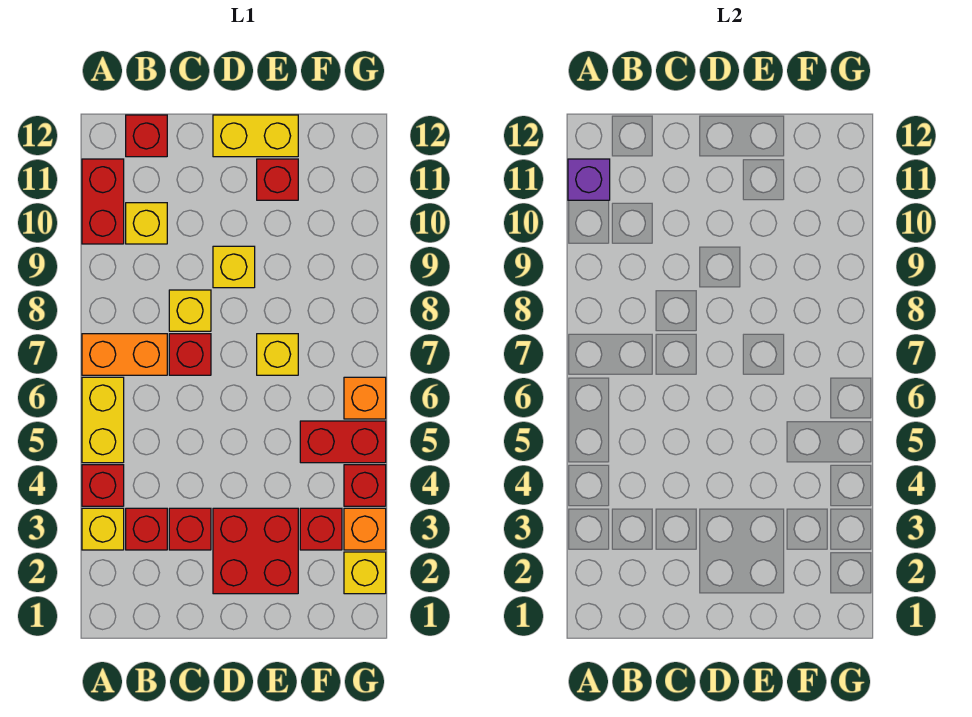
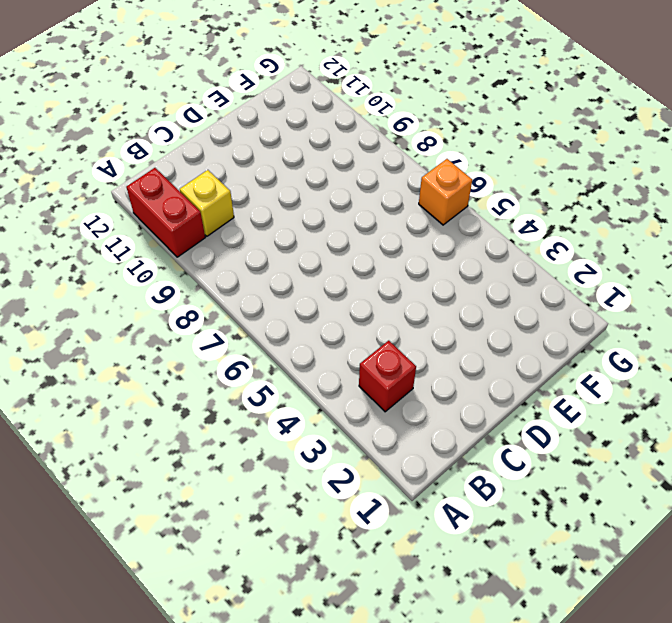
none -> yellow brick A3 level 1
none -> red brick A4 level 1
none -> yellow brick A5:A6 level 1

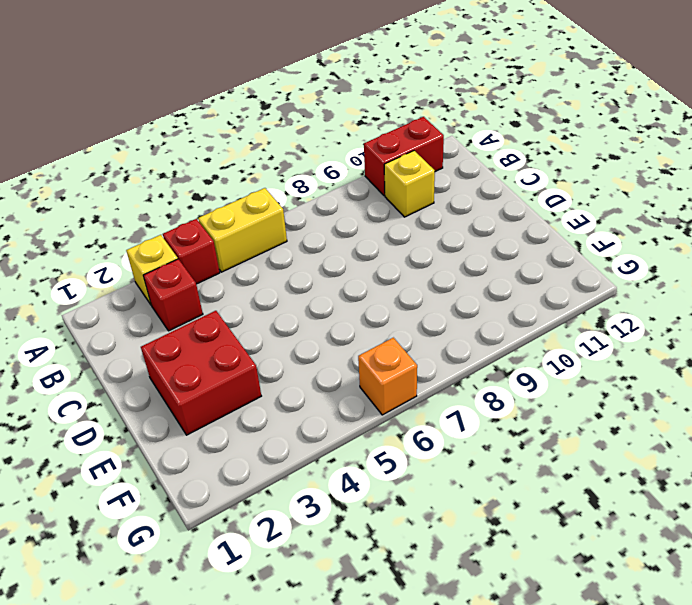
none -> orange brick A7:B7 level 1
none -> red brick B12 level 1
none -> red brick C3 level 1

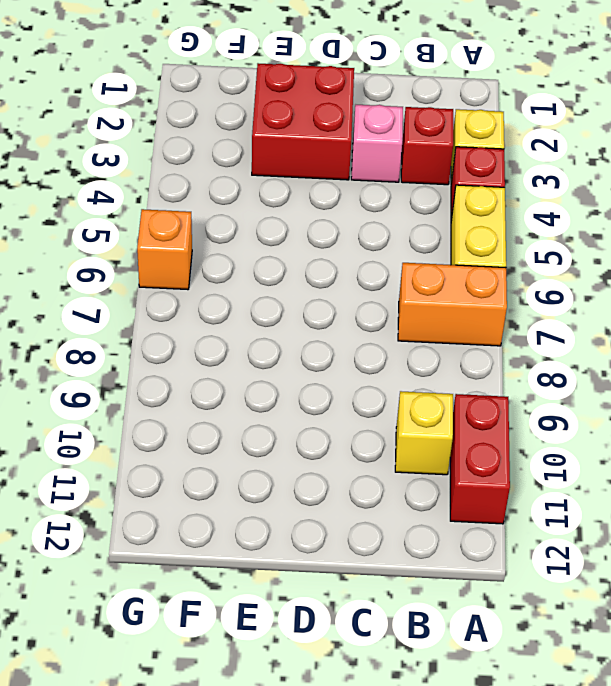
pink brick C3 level 1 -> red brick C3 level 1
none -> red brick B12 level 1
none -> red brick C7 level 1
none -> yellow brick C8 level 1

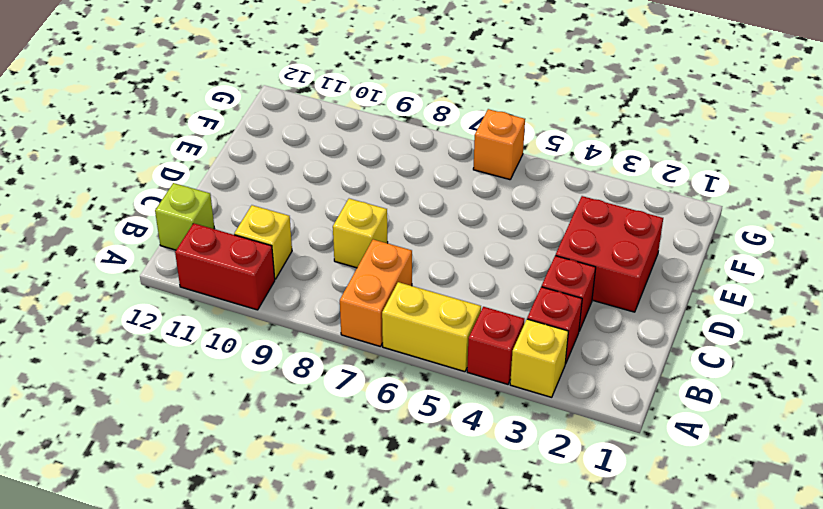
lime brick B12 level 1 -> red brick B12 level 1
none -> red brick C7 level 1
none -> yellow brick D9 level 1
none -> yellow brick D12:E12 level 1

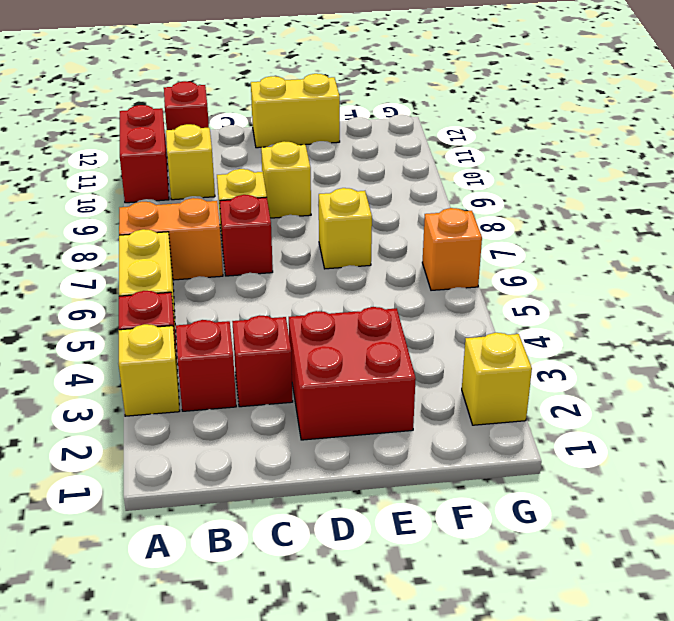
none -> red brick E11 level 1
none -> red brick F3 level 1
none -> red brick F5:G5 level 1

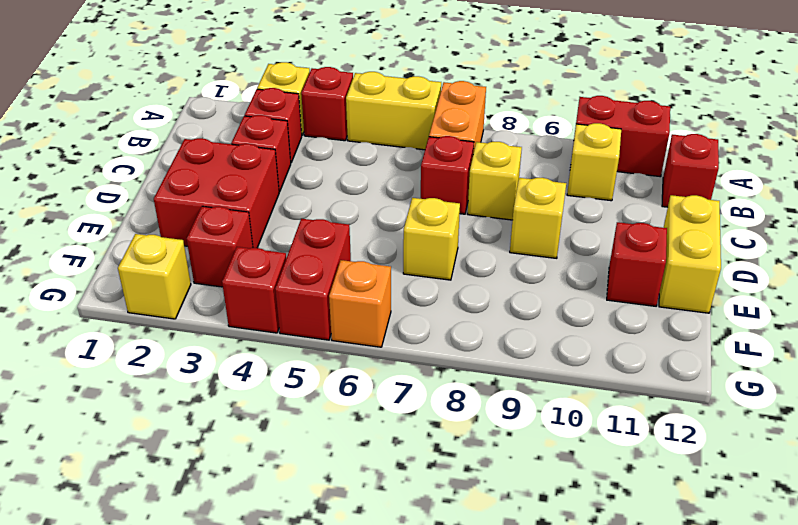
none -> orange brick G3 level 1
none -> purple brick A11 level 2

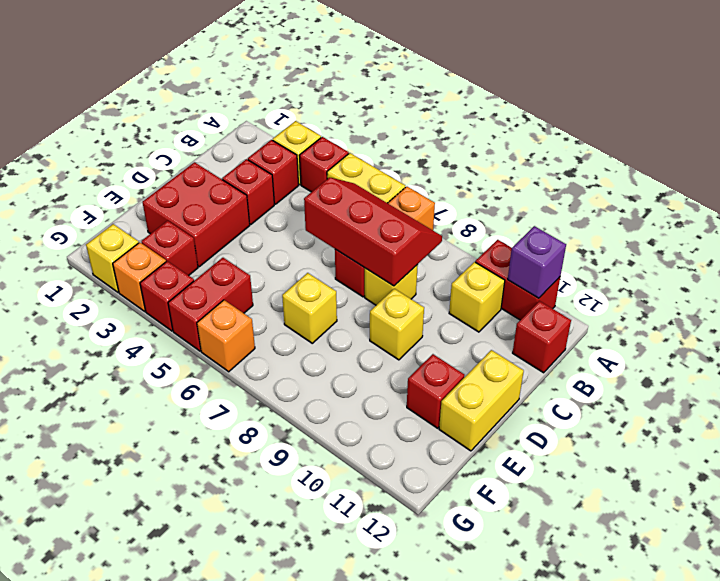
red slope B6:C8 level 2 top C -> none

